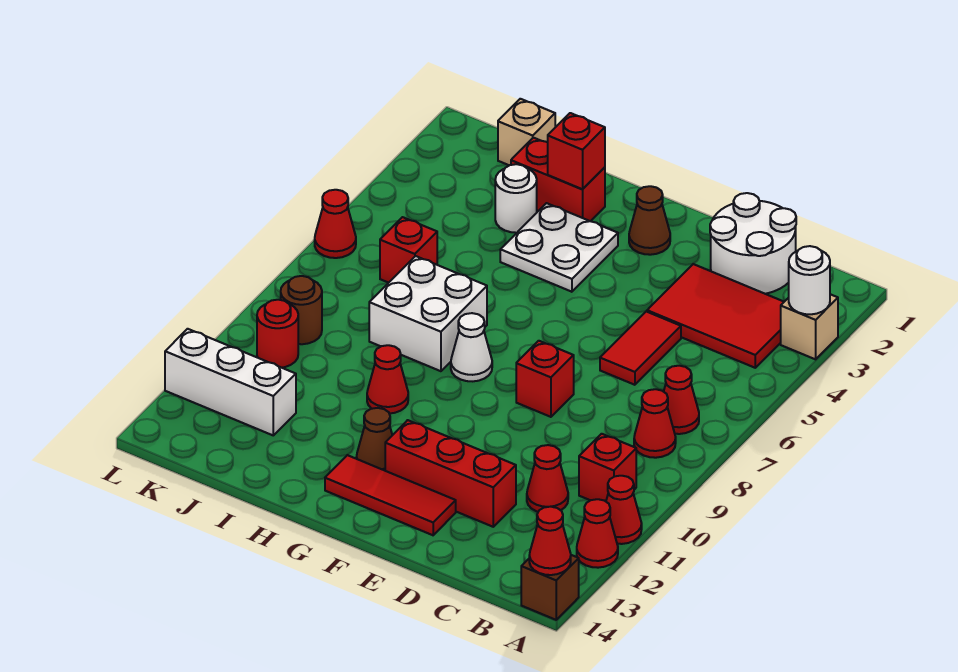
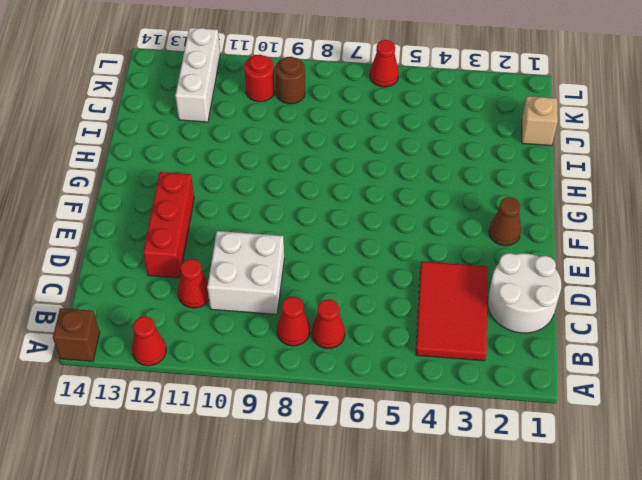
white brick C9:D10 level 1 -> white brick H7:I8 level 1
none -> tan brick A3 level 1
none -> red cone A11 level 1
none -> red brick B10 level 1
none -> red tile D5:D6 level 1

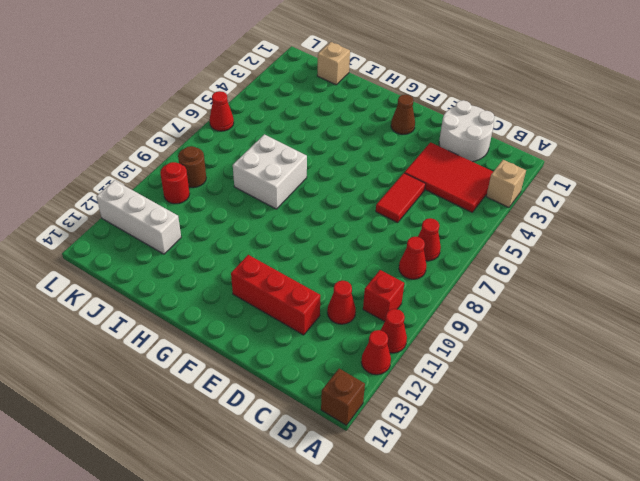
none -> red brick E8 level 1
none -> red tile E13:G13 level 1
none -> white plate G3:H4 level 1
none -> white cone G8 level 1

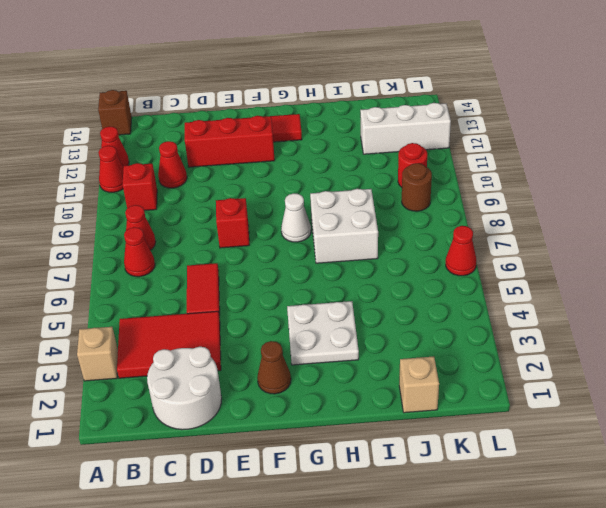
none -> brown cone G12 level 1
none -> red brick H2:I2 level 1
none -> red cone H10 level 1
none -> white round brick I3 level 1

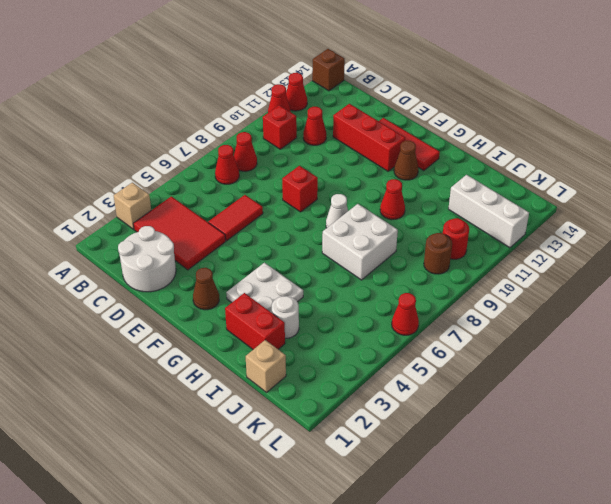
none -> red brick J6 level 1
none -> white round brick A3 level 2
none -> red cone A14 level 2
none -> red brick H2 level 2

